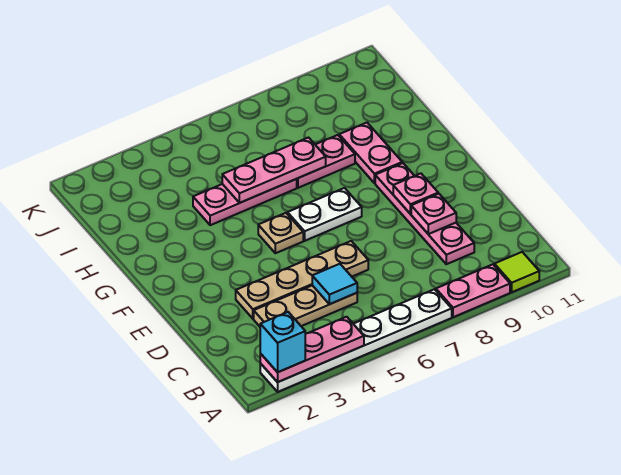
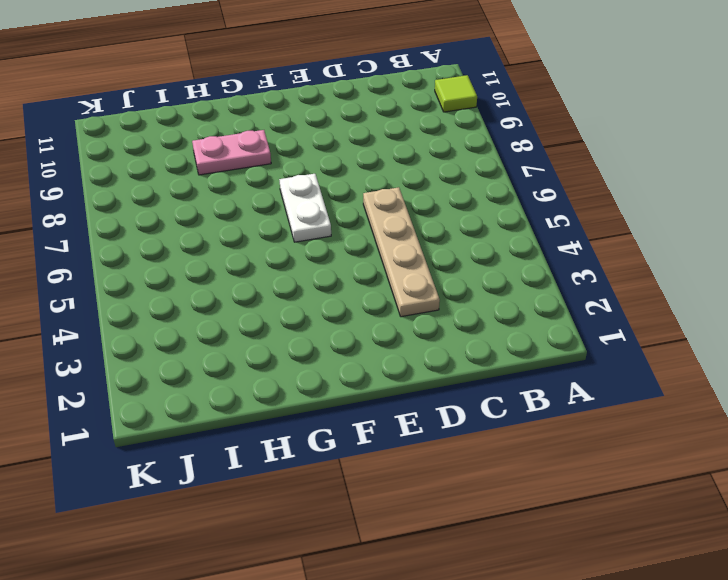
none -> white plate A2:A7 level 1
none -> pink plate A8:A9 level 1
none -> tan plate C3:C5 level 1

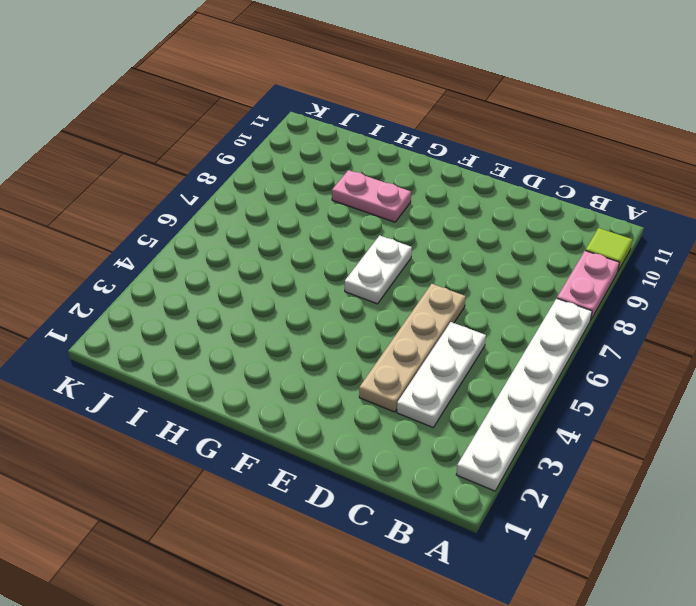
white plate C3:C5 level 1 -> tan plate C3:C5 level 1
none -> pink plate C9:F9 level 1
none -> tan plate F5 level 1
none -> pink plate H4:H6 level 1

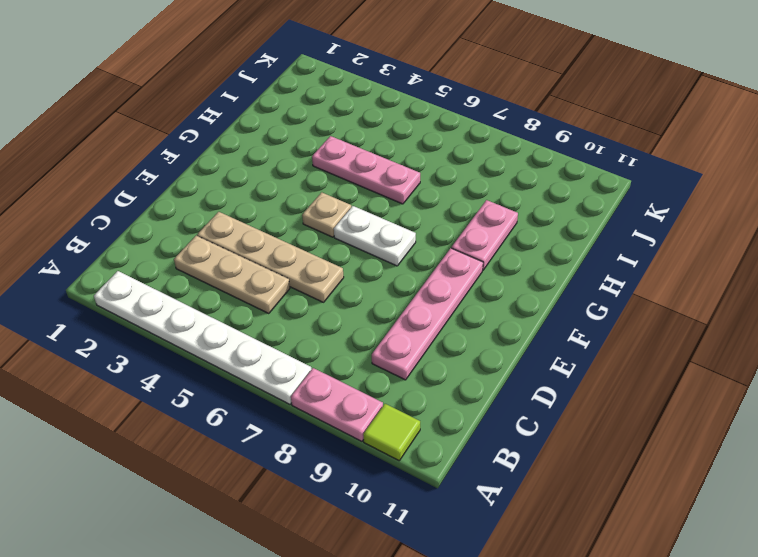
none -> pink plate H7:H8 level 1
none -> pink plate A2:A4 level 2
none -> cyan tile C5 level 2

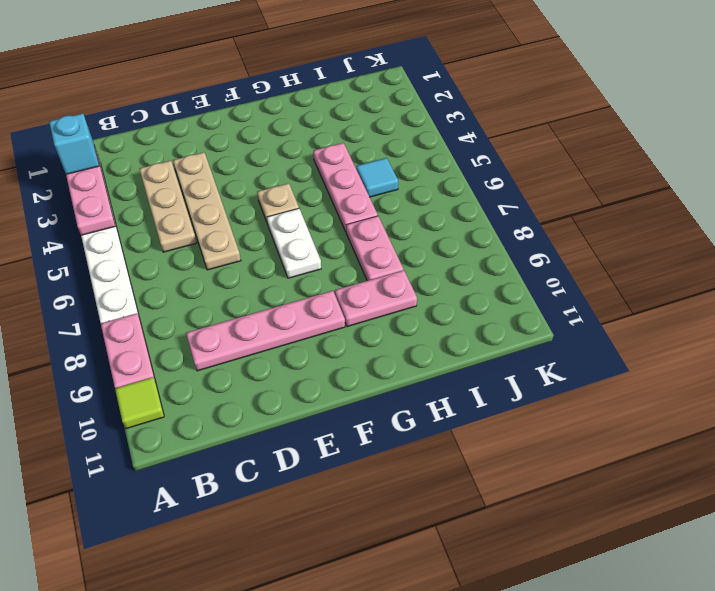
cyan tile I5 level 1 -> cyan tile C5 level 2
none -> pink plate D9 level 2
none -> pink plate E9 level 2
none -> pink plate H5:H7 level 2

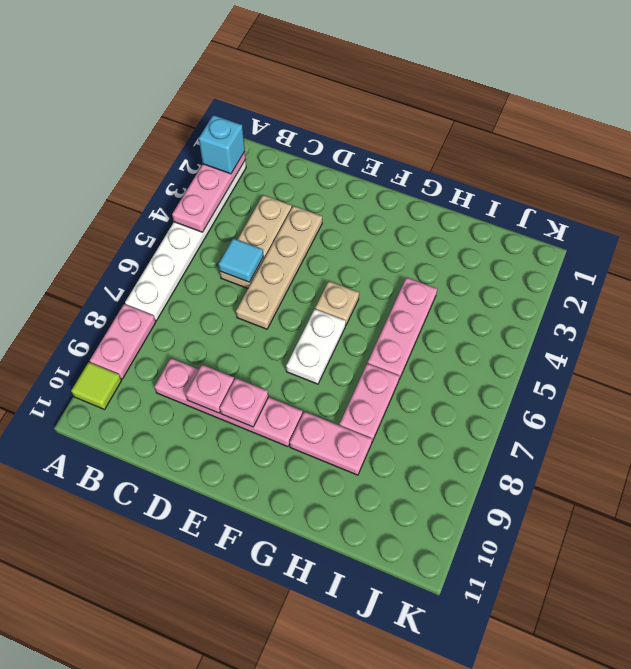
none -> pink plate H5:H7 level 2

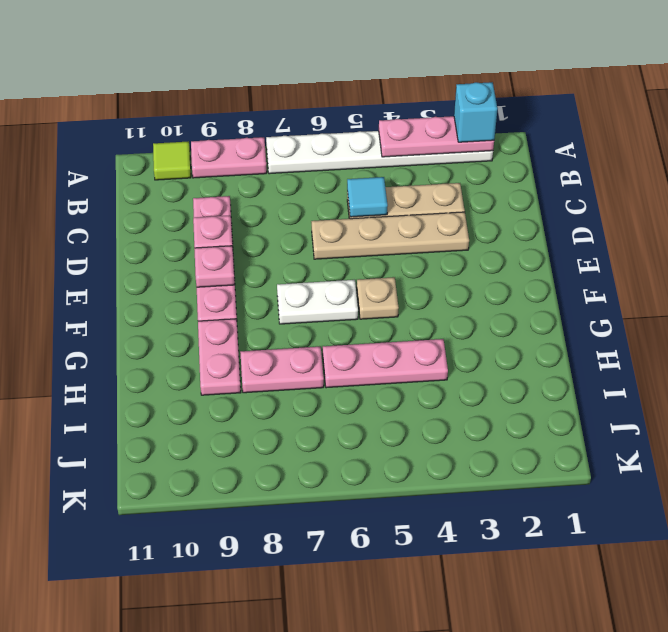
none -> pink plate H5:H7 level 2

